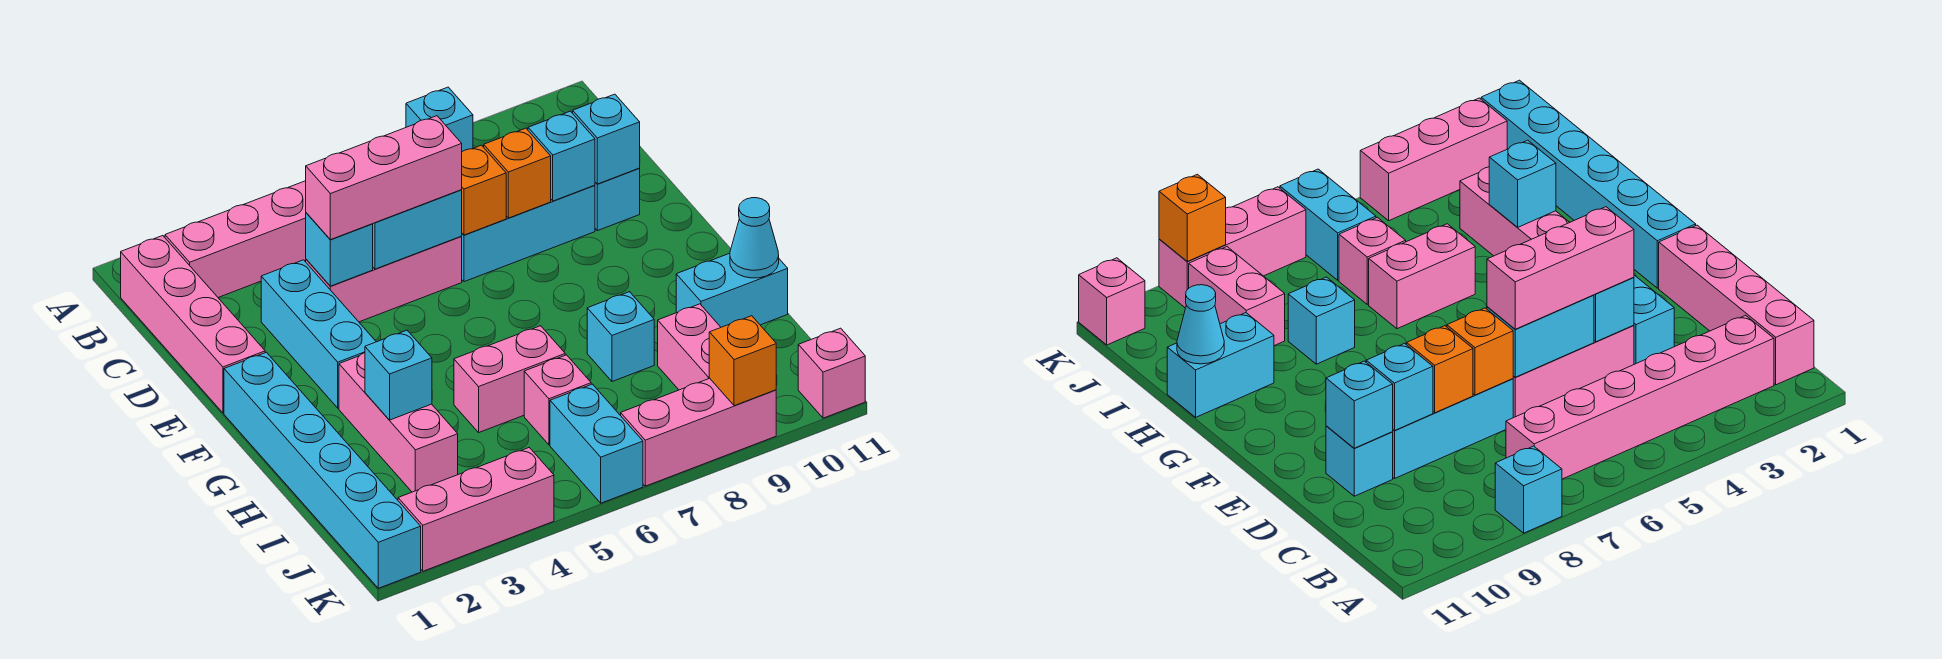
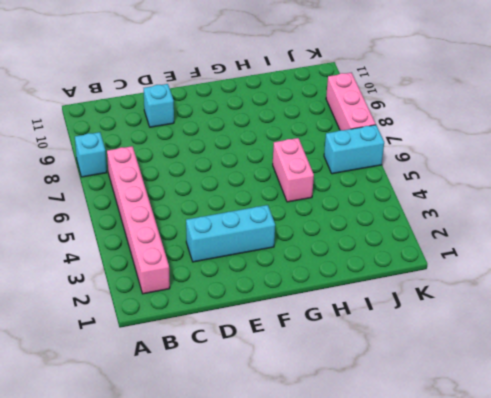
none -> pink brick B1:E1 level 1
none -> pink brick D4:D6 level 1
none -> cyan brick D7:D9 level 1

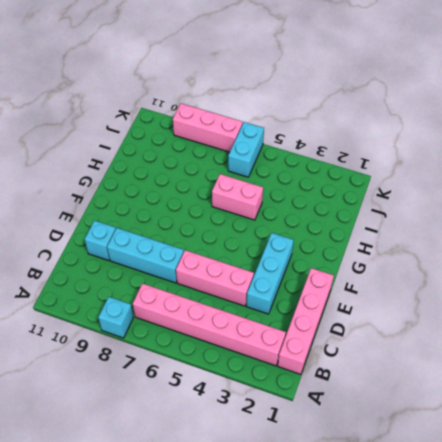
none -> cyan brick F1:K1 level 1
none -> pink brick G3:I3 level 1
none -> cyan brick H8 level 1

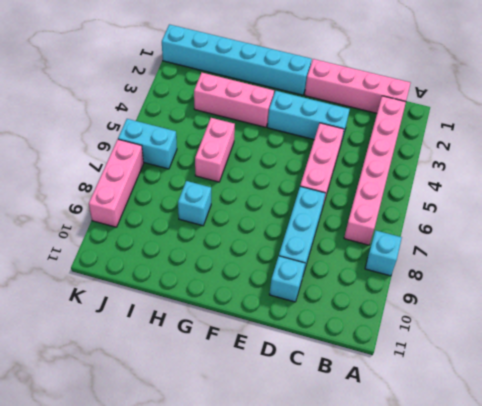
none -> cyan brick H10:H11 level 1
none -> pink brick I6 level 1
none -> pink brick I9:J9 level 1

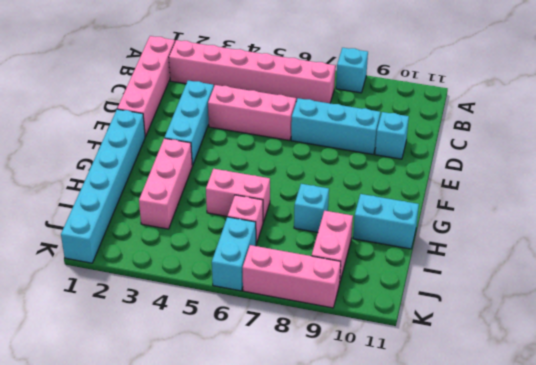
none -> pink brick K2:K4 level 1
none -> pink brick K11 level 1
none -> cyan brick D4 level 2

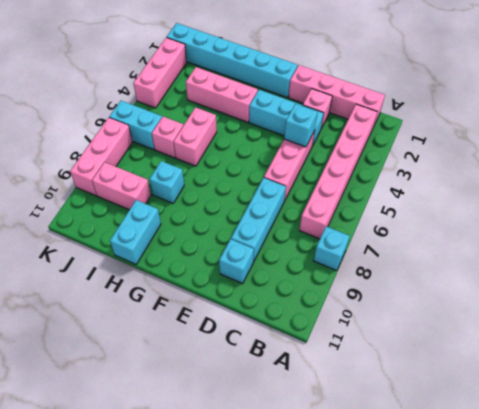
pink brick D2 level 1 -> pink brick K11 level 1
none -> cyan brick D5:D6 level 2
none -> orange brick D7 level 2
none -> orange brick D8 level 2

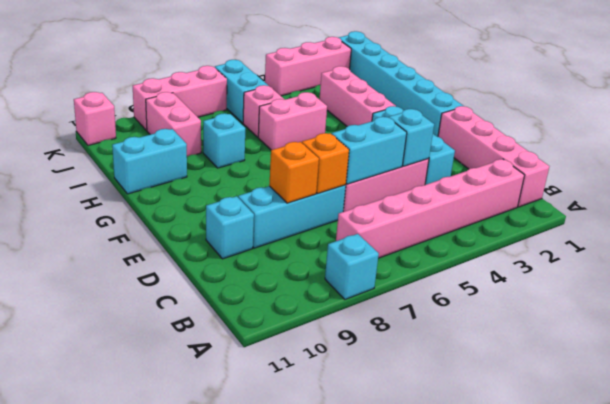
none -> cyan brick D9 level 2
none -> cyan brick D10 level 2
none -> cyan brick H3 level 2

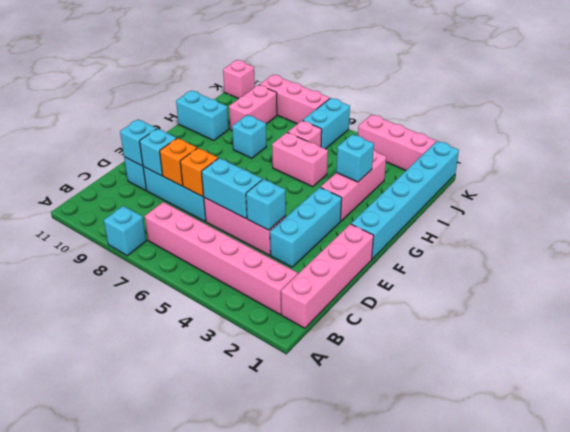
none -> cyan cone H11 level 2
none -> orange brick K9 level 2
none -> pink brick D4:D6 level 3

